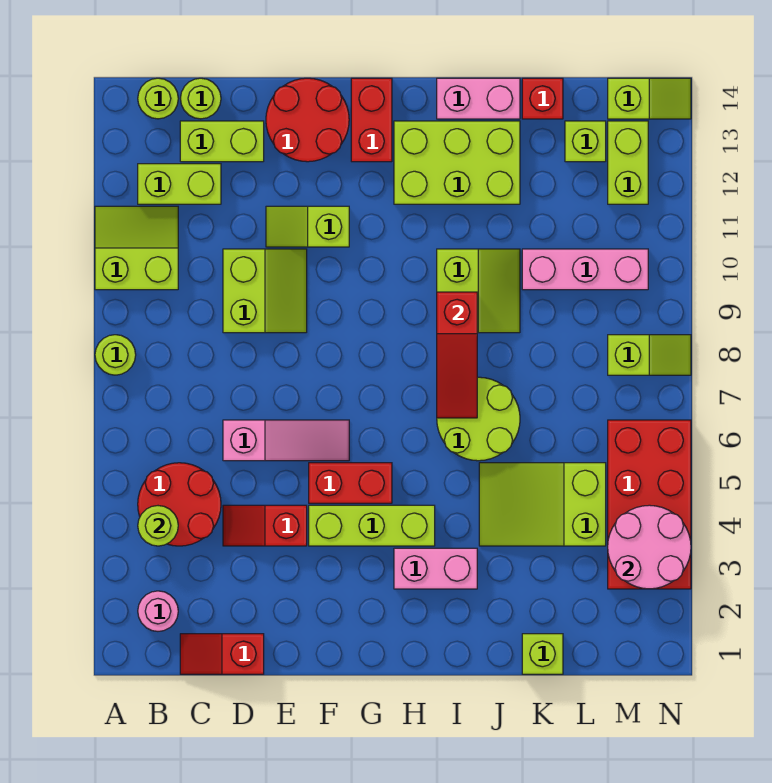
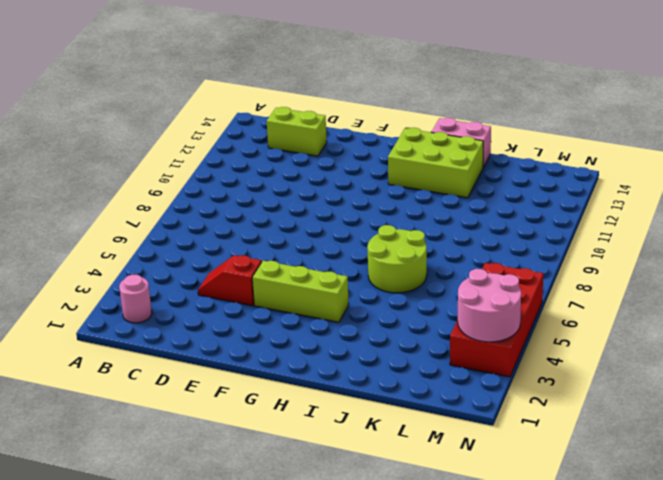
none -> lime round brick A8 level 1
none -> lime slope A10:B11 level 1 top 10
none -> red round brick B4:C5 level 1
none -> lime brick B12:C12 level 1

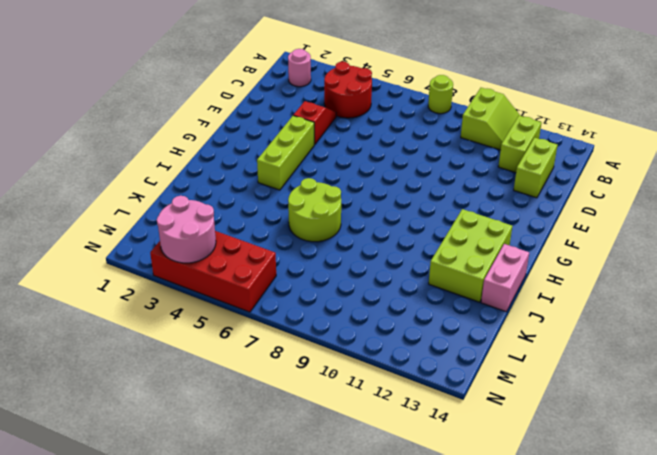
none -> lime round brick B14 level 1
none -> red slope C1:D1 level 1 top D
none -> lime round brick C14 level 1
none -> pink slope D6:F6 level 1 top D

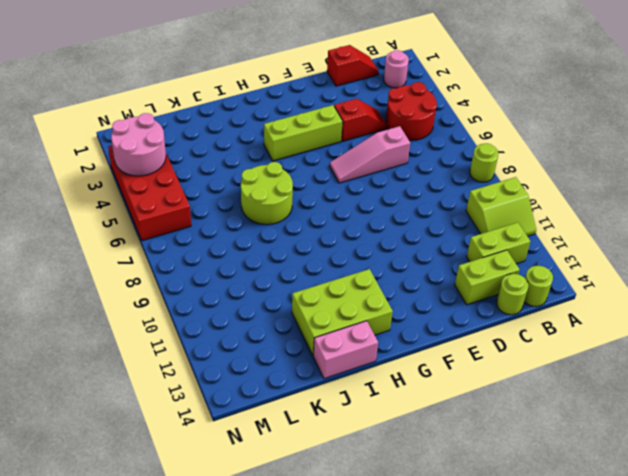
none -> lime slope D9:E10 level 1 top D
none -> lime slope E11:F11 level 1 top F
none -> red round brick E13:F14 level 1
none -> red brick F5:G5 level 1

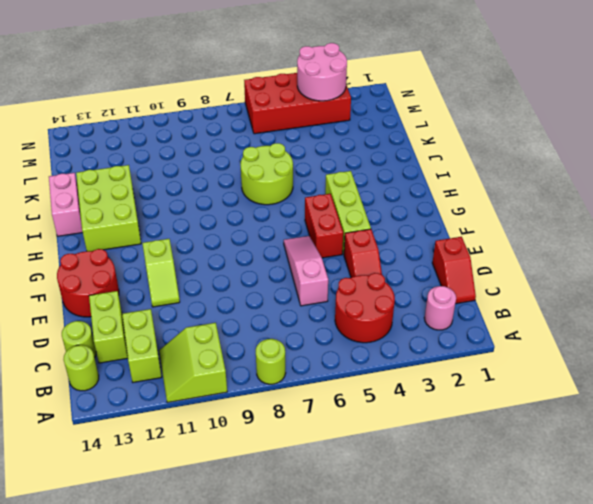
none -> lime slope D9:E10 level 1 top D
none -> red brick G13:G14 level 1
none -> pink brick H3:I3 level 1
none -> lime slope I9:J10 level 1 top I

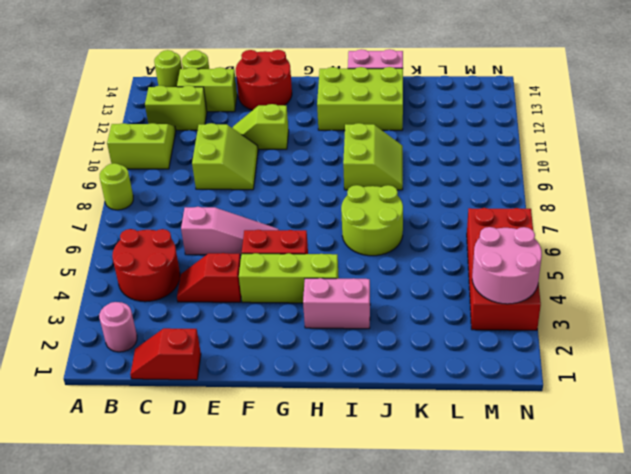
none -> red brick G13:G14 level 1
none -> lime slope J4:L5 level 1 top L
none -> lime brick K1 level 1
none -> pink brick K10:M10 level 1

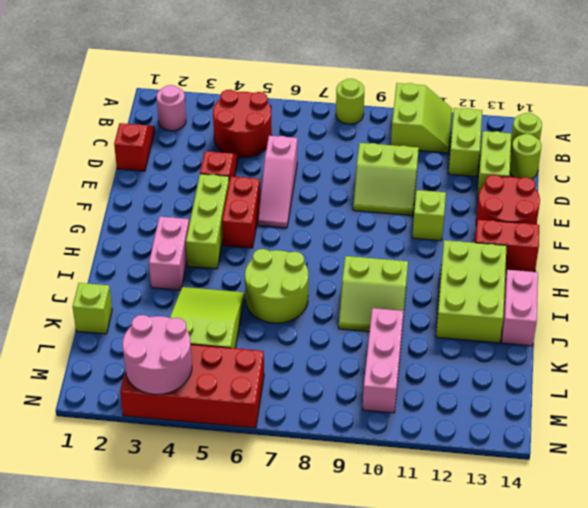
none -> red brick K14 level 1
none -> lime brick L13 level 1
none -> lime slope M8:N8 level 1 top M
none -> lime brick M12:M13 level 1

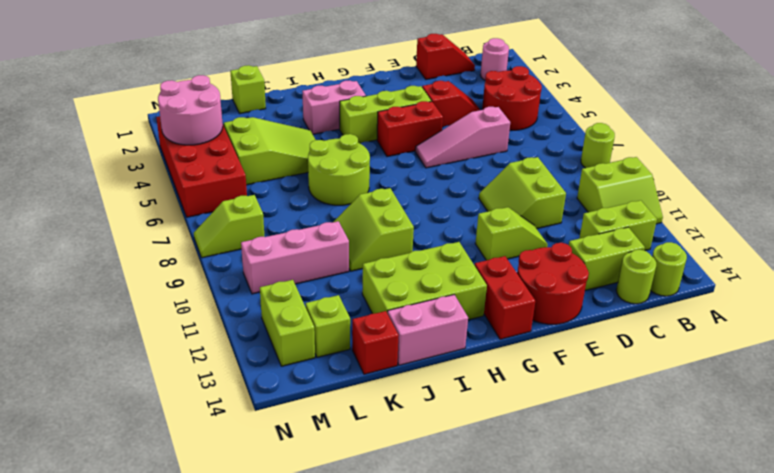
none -> lime slope M14:N14 level 1 top M
none -> lime round brick B4 level 2
none -> red slope I7:I9 level 2 top 9

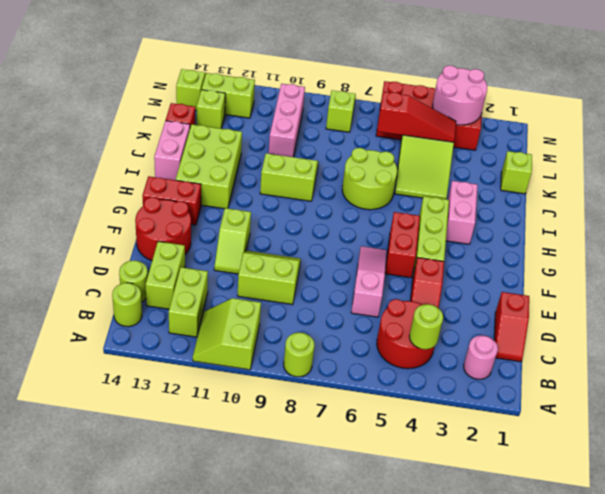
red slope L4:L6 level 2 top 6 -> red slope I7:I9 level 2 top 9

